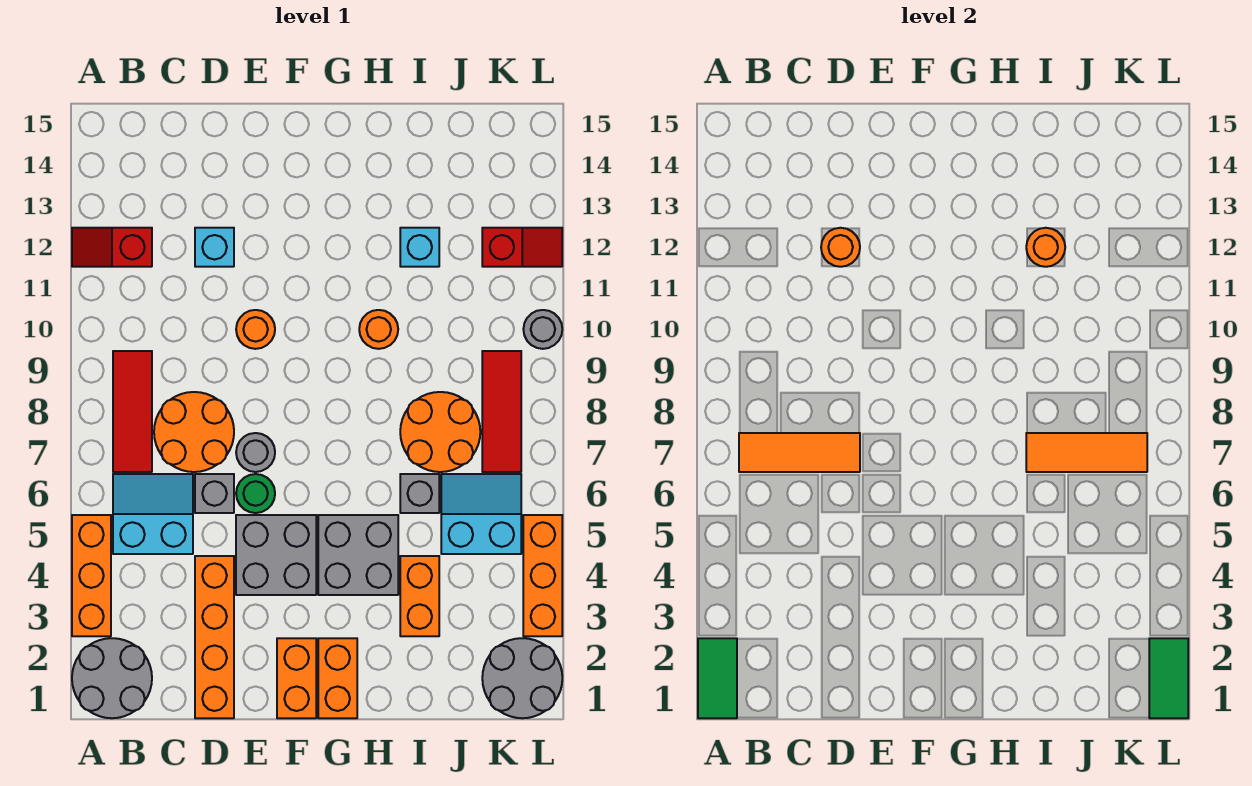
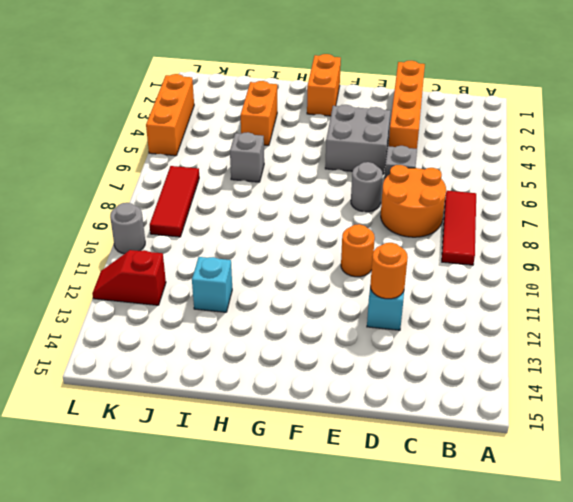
none -> grey round brick A1:B2 level 1
none -> orange brick A3:A5 level 1
none -> red slope A12:B12 level 1 top B
none -> cyan slope B5:C6 level 1 top 5

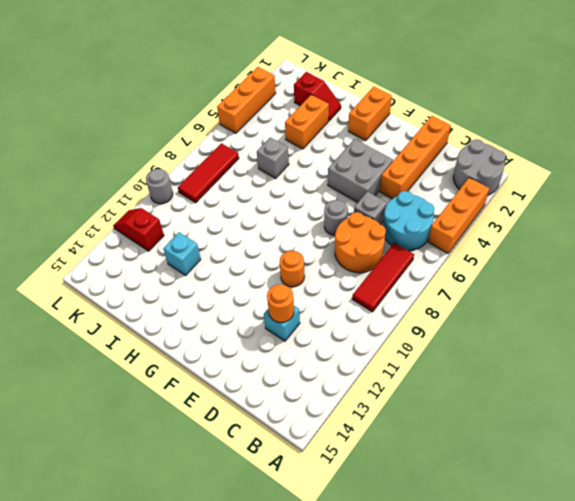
cyan round brick B5:C6 level 1 -> cyan slope B5:C6 level 1 top 5
red slope I2:J2 level 1 top J -> red slope A12:B12 level 1 top B
none -> green round brick E6 level 1
none -> orange brick F1:F2 level 1
none -> grey brick G4:H5 level 1
none -> orange round brick H10 level 1

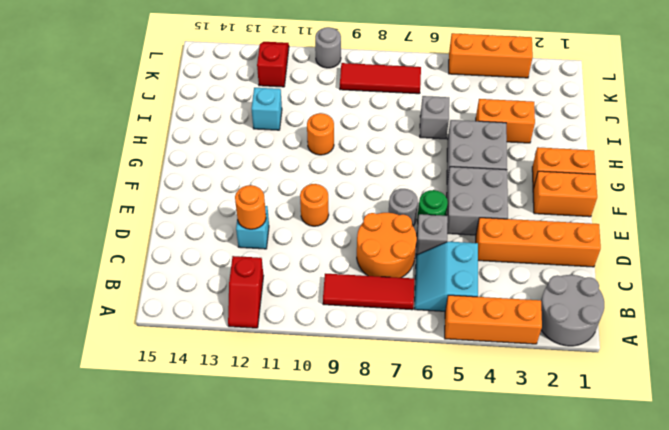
none -> orange round brick I7:J8 level 1
none -> cyan slope J5:K6 level 1 top 5
none -> grey round brick K1:L2 level 1
none -> green tile A1:A2 level 2

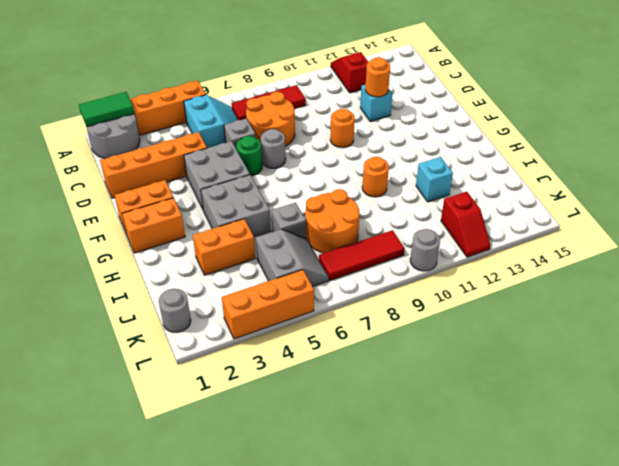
grey slope J5:K6 level 1 top 5 -> cyan slope J5:K6 level 1 top 5
grey round brick K1 level 1 -> grey round brick K1:L2 level 1
none -> orange tile B7:D7 level 2
none -> orange tile I7:K7 level 2
none -> orange round brick I12 level 2
none -> green tile L1:L2 level 2

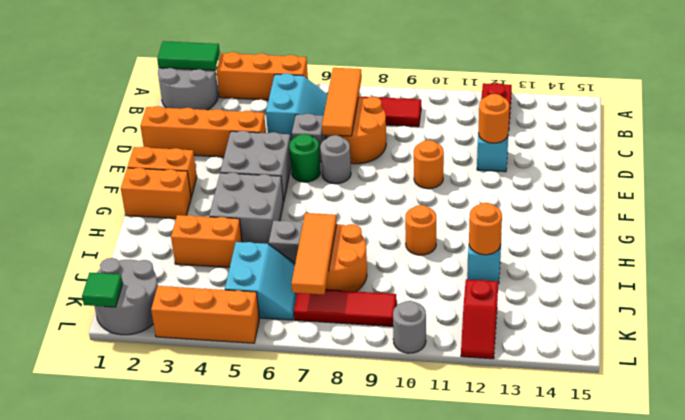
green tile L1 level 2 -> green tile L1:L2 level 2

